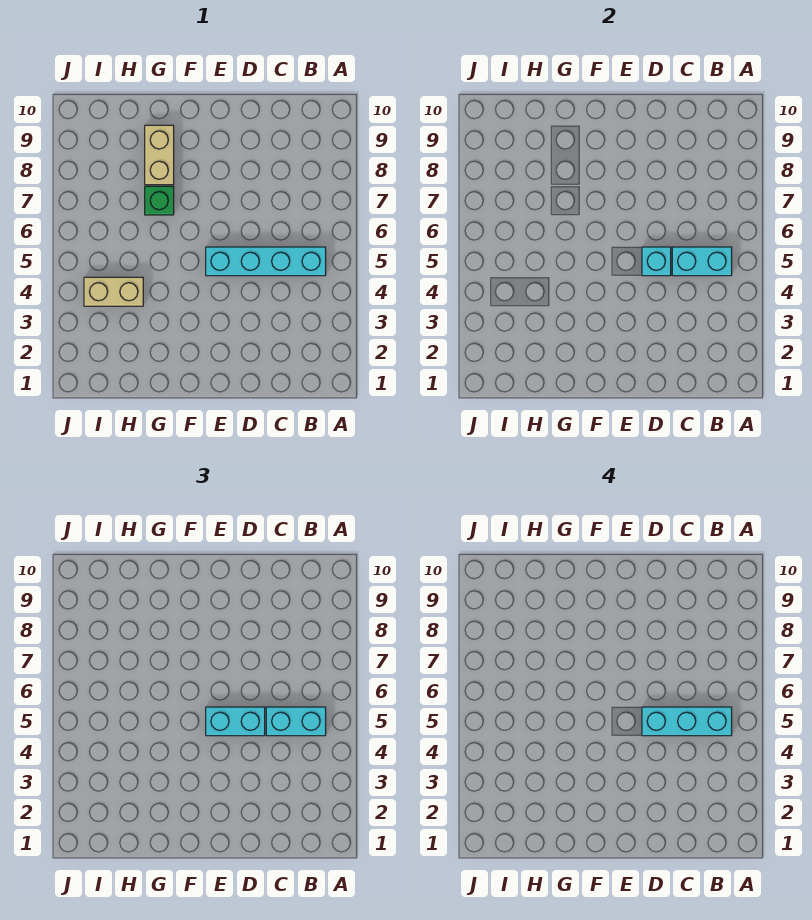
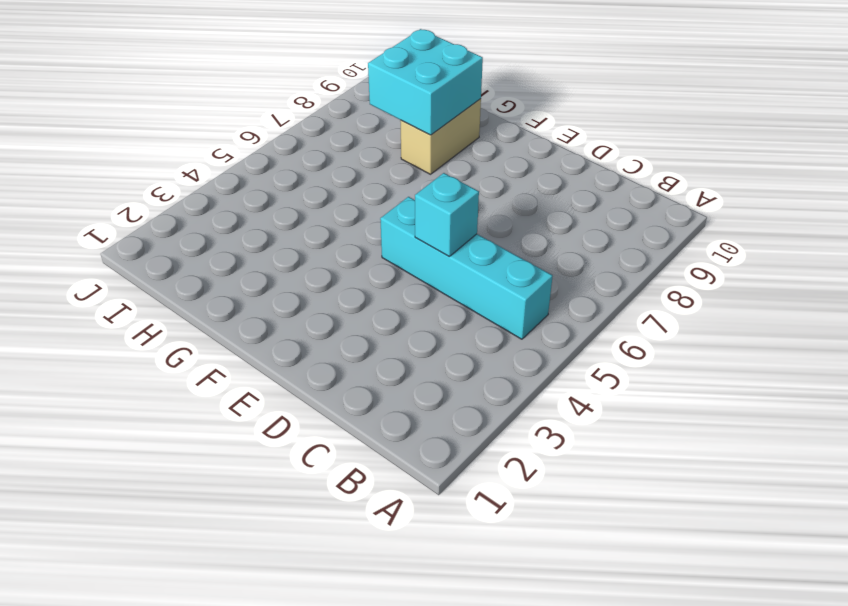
cyan brick G8:H9 level 2 -> none
none -> green brick G7 level 1
none -> tan brick H4:I4 level 1

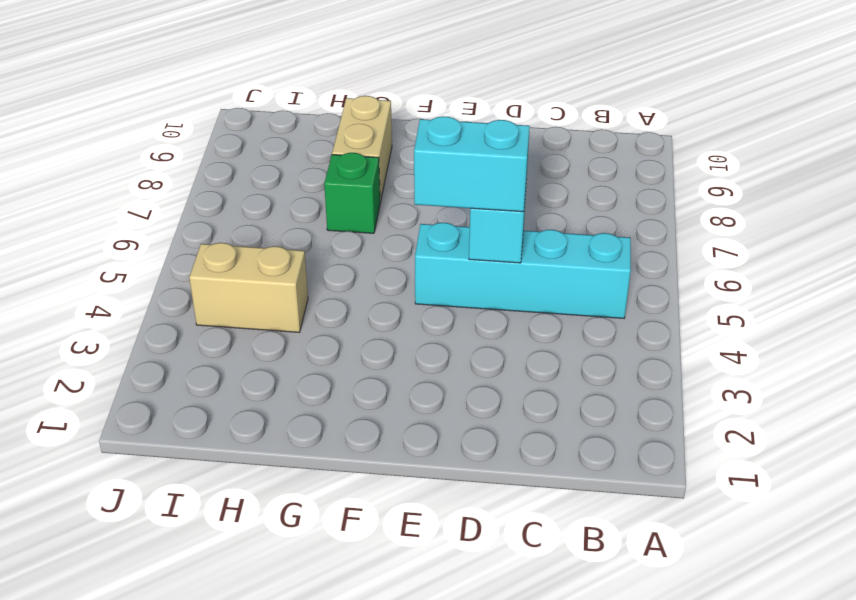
none -> cyan brick B5:C5 level 2
none -> cyan brick B5:C5 level 3

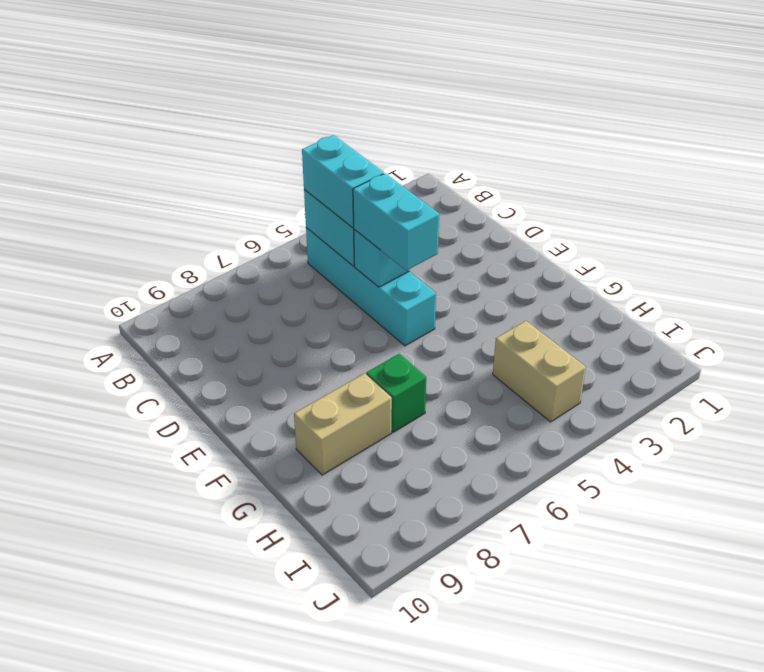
none -> cyan brick B5:D5 level 4

